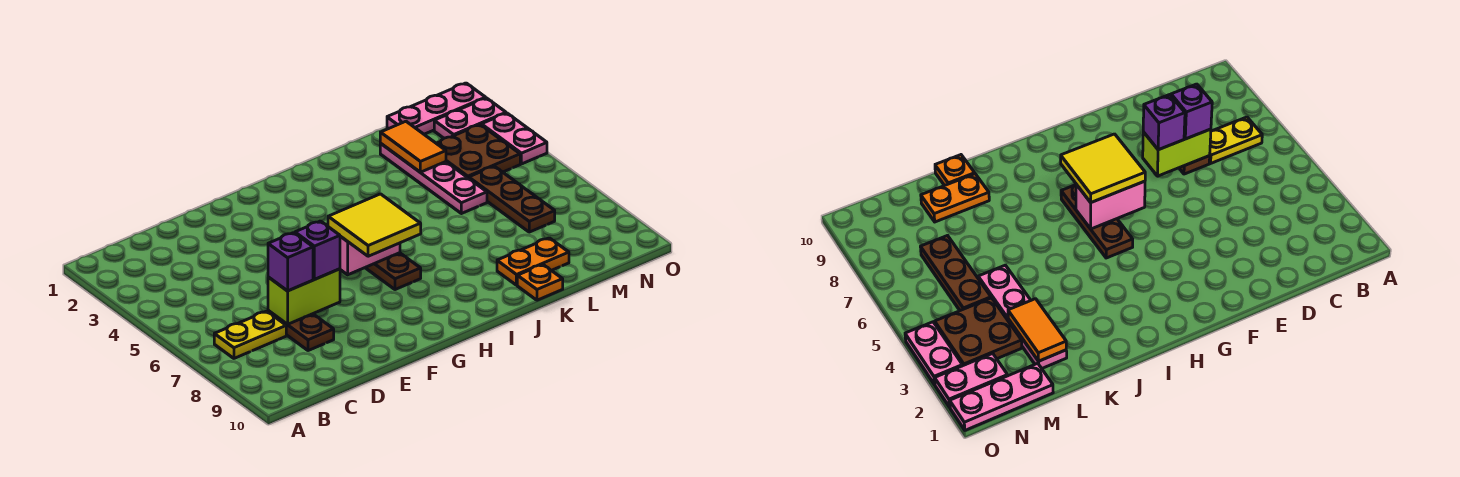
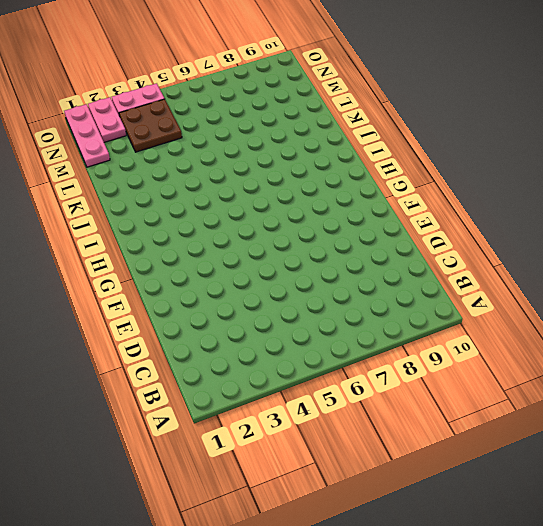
none -> yellow plate B7:C7 level 1
none -> brown plate D7:D8 level 1
none -> brown plate H5:H7 level 1

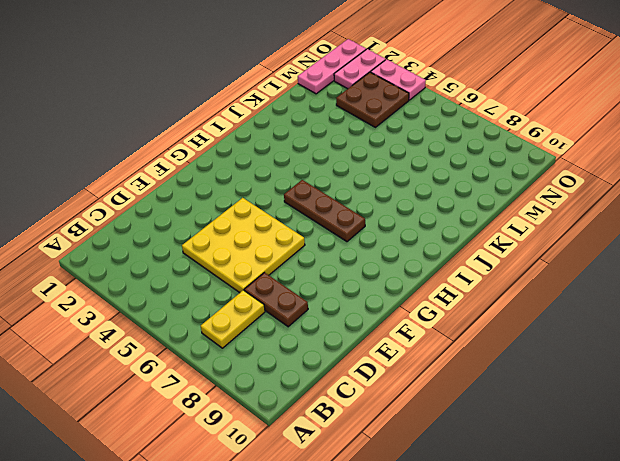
yellow plate D4:F6 level 1 -> none
none -> orange plate K9:L9 level 1
none -> orange plate K10 level 1
none -> pink plate L2:L5 level 1

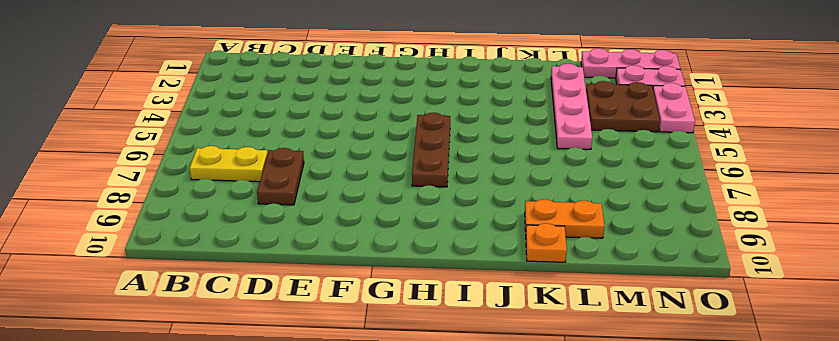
none -> brown plate M5:M7 level 1
none -> lime brick D7:E7 level 2
none -> pink brick G6:H6 level 2

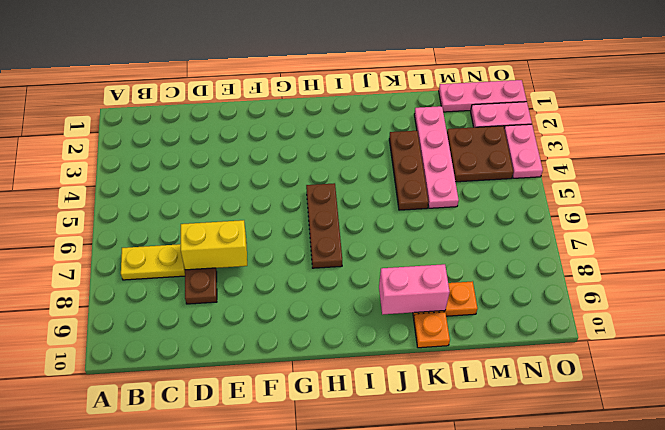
yellow brick D7:E7 level 2 -> lime brick D7:E7 level 2
pink brick J9:K9 level 2 -> pink brick G6:H6 level 2
brown plate K3:K5 level 1 -> brown plate M5:M7 level 1
none -> orange tile L2:L3 level 2
none -> purple brick D7 level 3
none -> purple brick E7 level 3

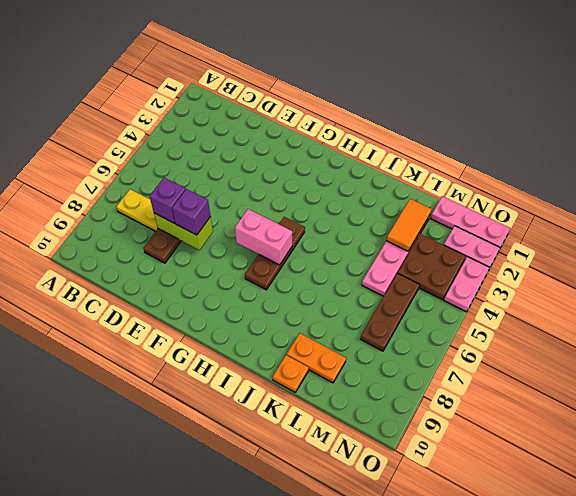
none -> yellow tile G6:H7 level 3

